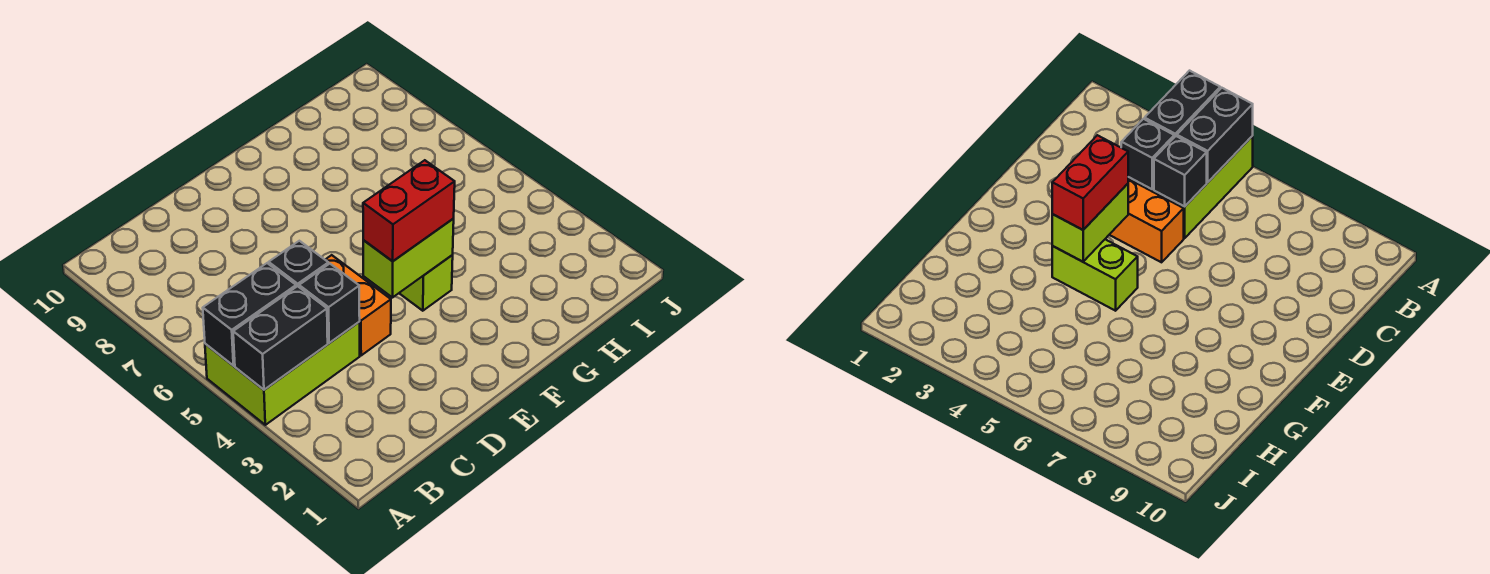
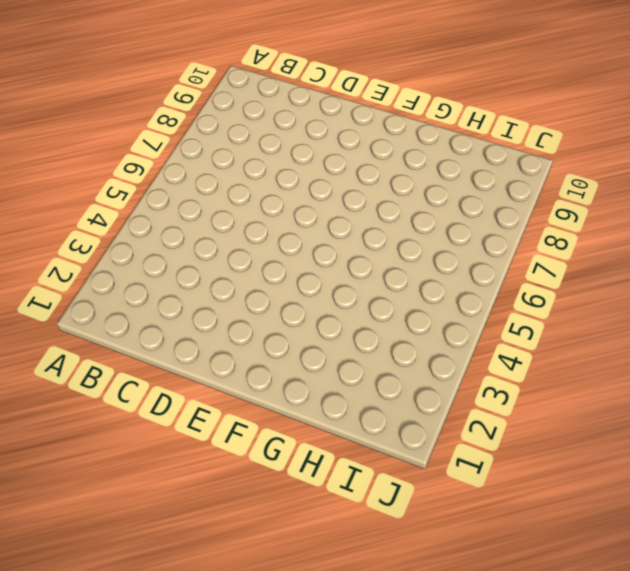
none -> lime brick A4:C5 level 1
none -> orange brick D4:D5 level 1

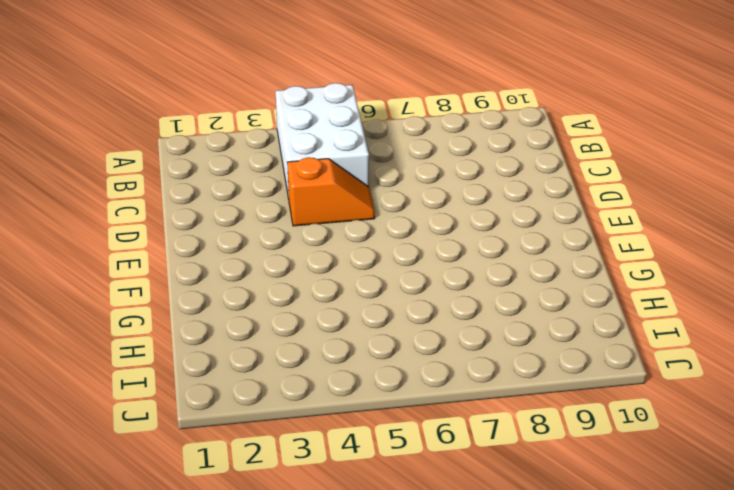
white brick A4:C5 level 1 -> lime brick A4:C5 level 1
orange slope D4:D5 level 1 top 4 -> orange brick D4:D5 level 1
none -> lime brick F4:F5 level 1
none -> black brick A4:B4 level 2

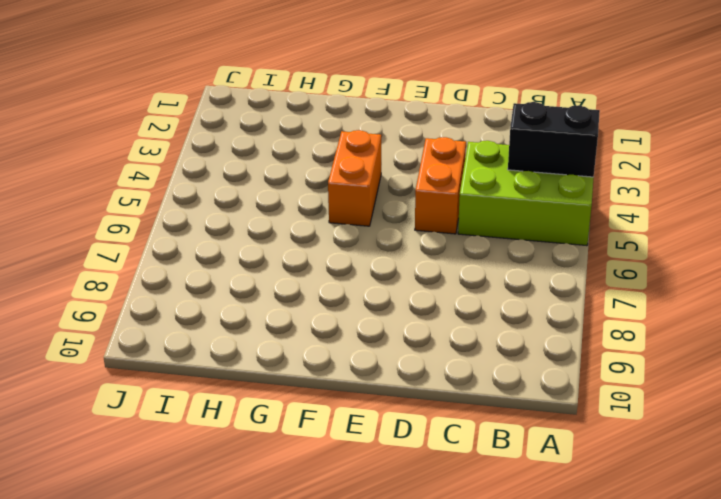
orange brick F4:F5 level 1 -> lime brick F4:F5 level 1
none -> black brick A5:B5 level 2
none -> black brick C4 level 2

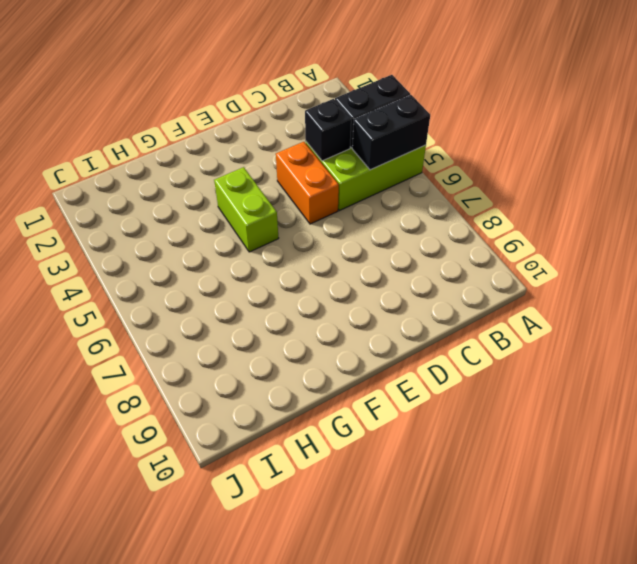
none -> black brick C5 level 2
none -> lime brick E4:F4 level 2

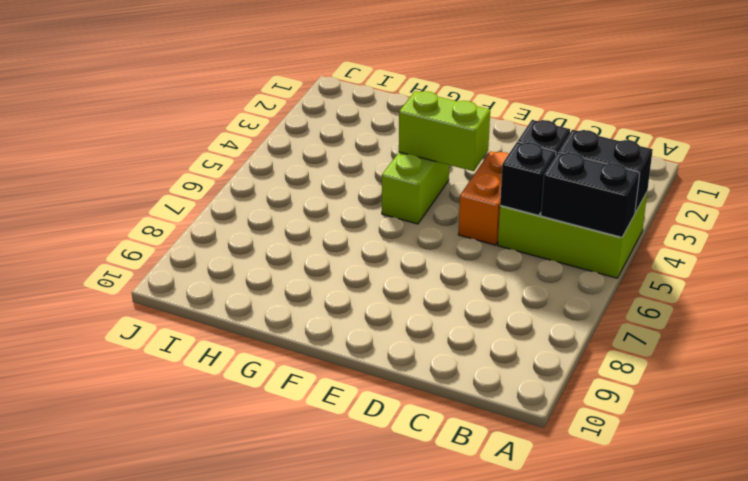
none -> red brick E4:F4 level 3

